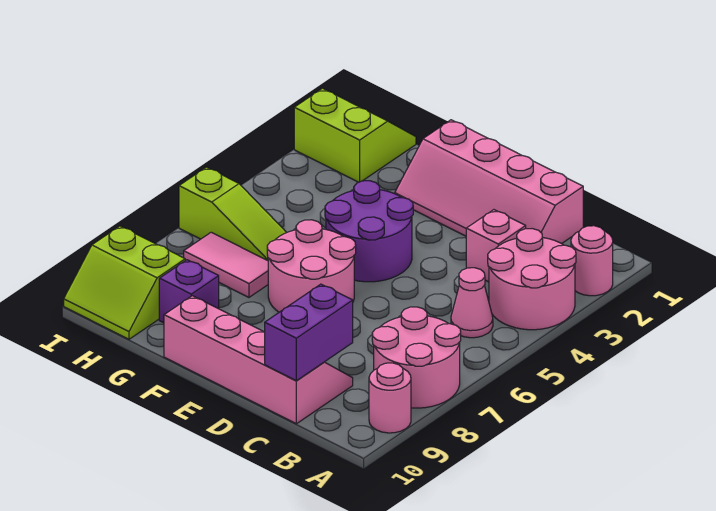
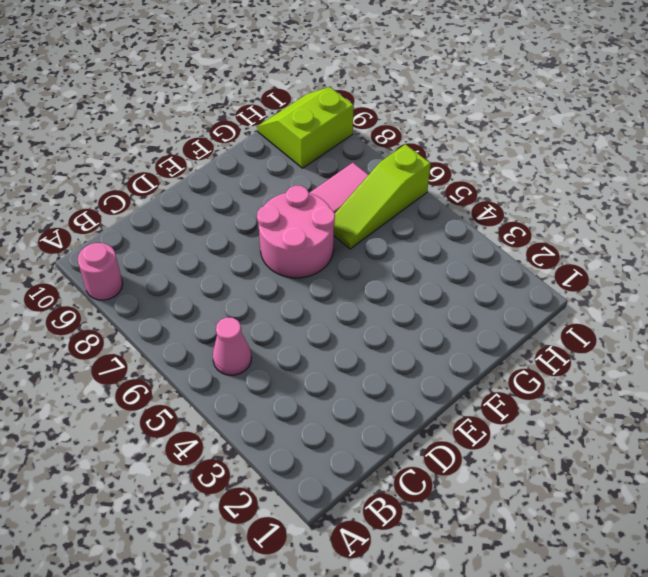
none -> pink round brick A2 level 1
none -> pink round brick A3:B4 level 1
none -> pink round brick A7:B8 level 1

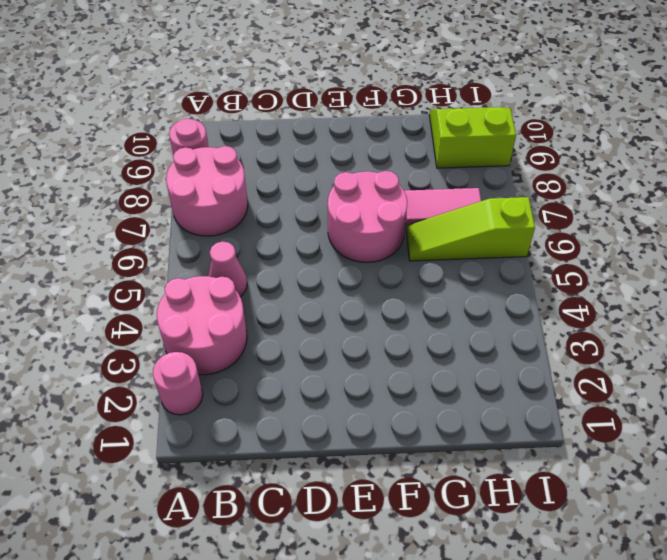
none -> pink slope C1:F2 level 1 top 1
none -> pink brick C3 level 1
none -> pink slope C9:F10 level 1 top 10

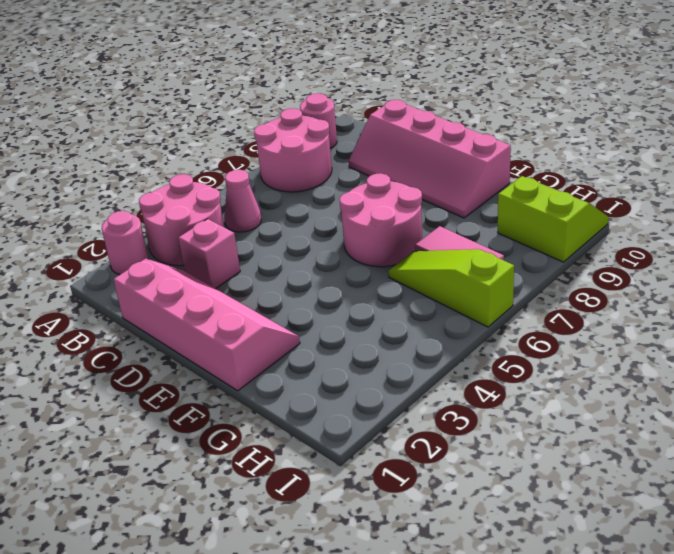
none -> purple round brick E4:F5 level 1
none -> purple brick G9 level 1
none -> lime slope H1:I2 level 1 top 2

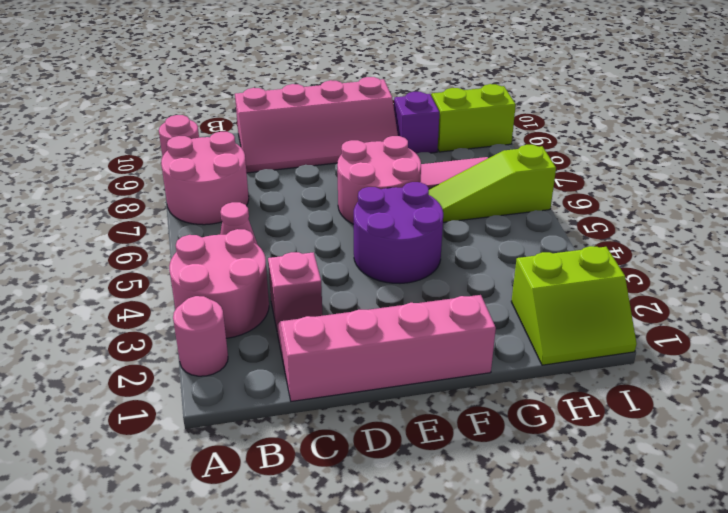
none -> purple brick C9:C10 level 2

